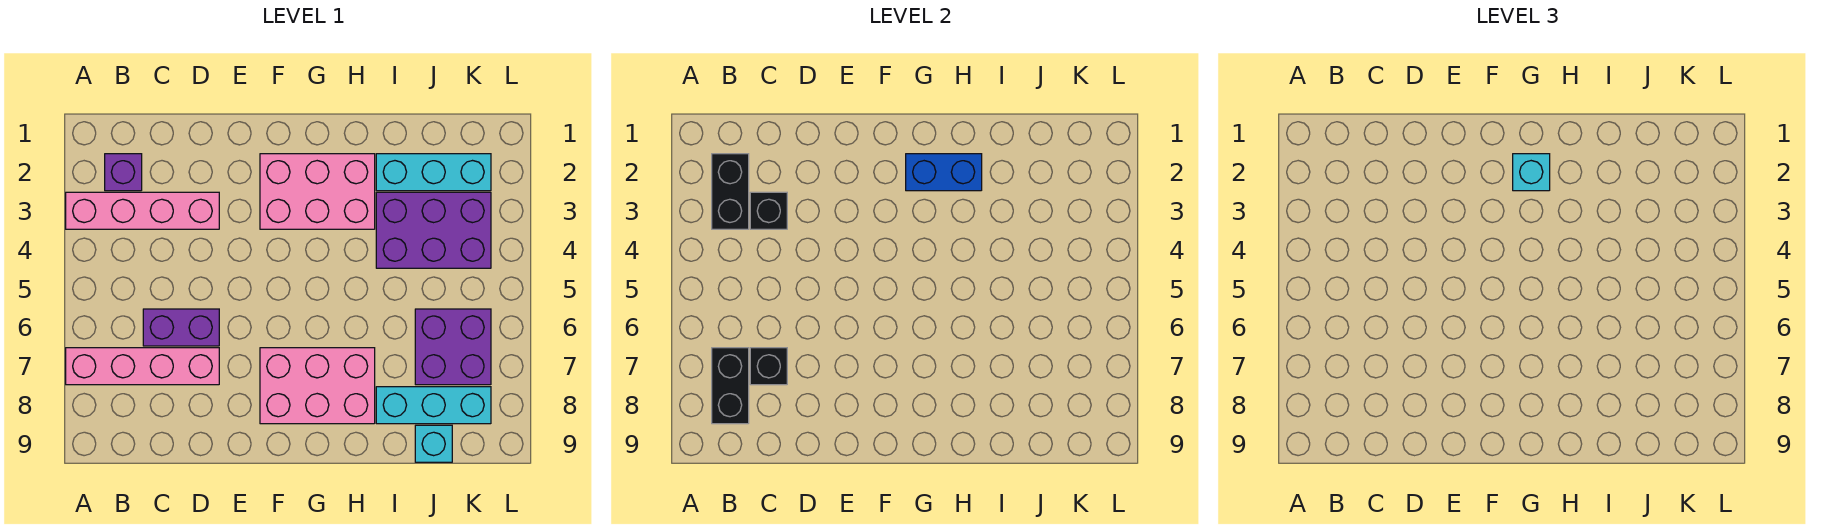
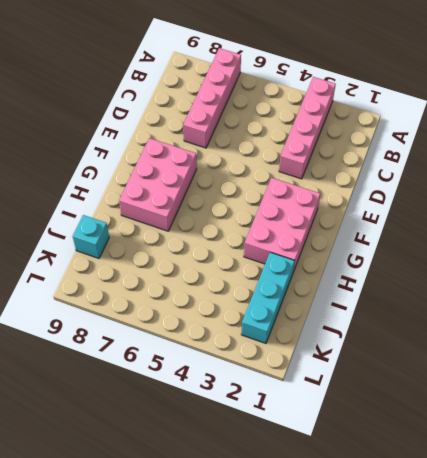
none -> purple brick B2 level 1
none -> purple brick C6:D6 level 1
none -> purple brick I3:K4 level 1

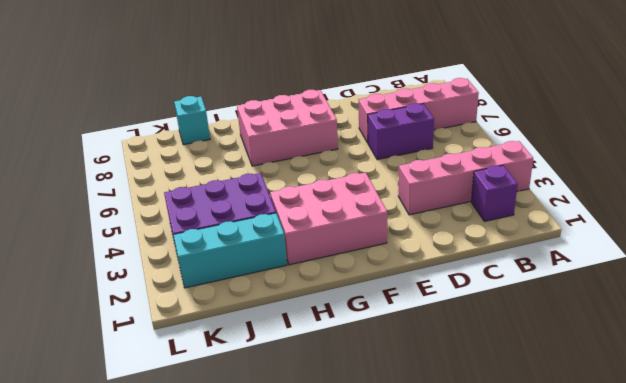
none -> cyan brick I8:K8 level 1
none -> purple brick J6:K7 level 1
none -> black brick B2:B3 level 2

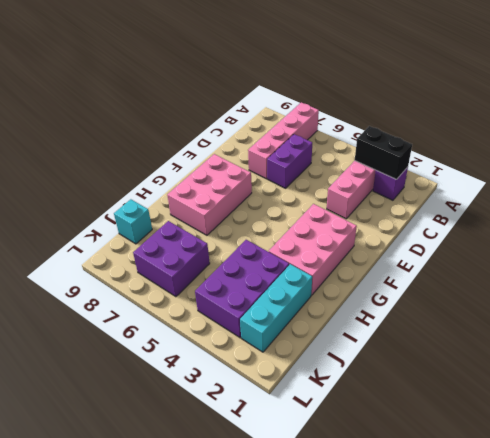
none -> cyan brick I8:K8 level 1
none -> black brick B7:B8 level 2
none -> black brick C3 level 2

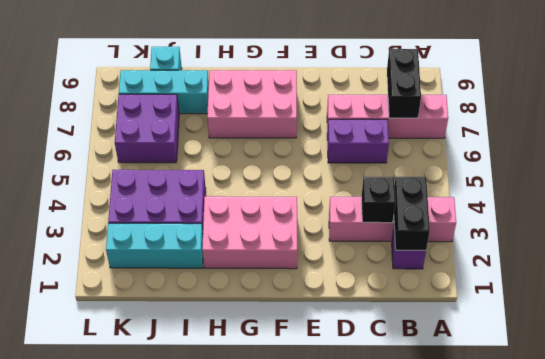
none -> black brick C7 level 2
none -> blue brick G2:H2 level 2
none -> cyan brick G2 level 3

